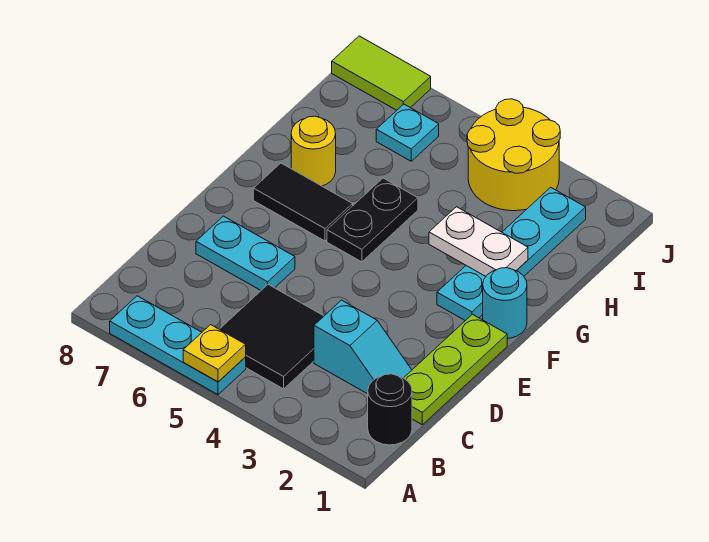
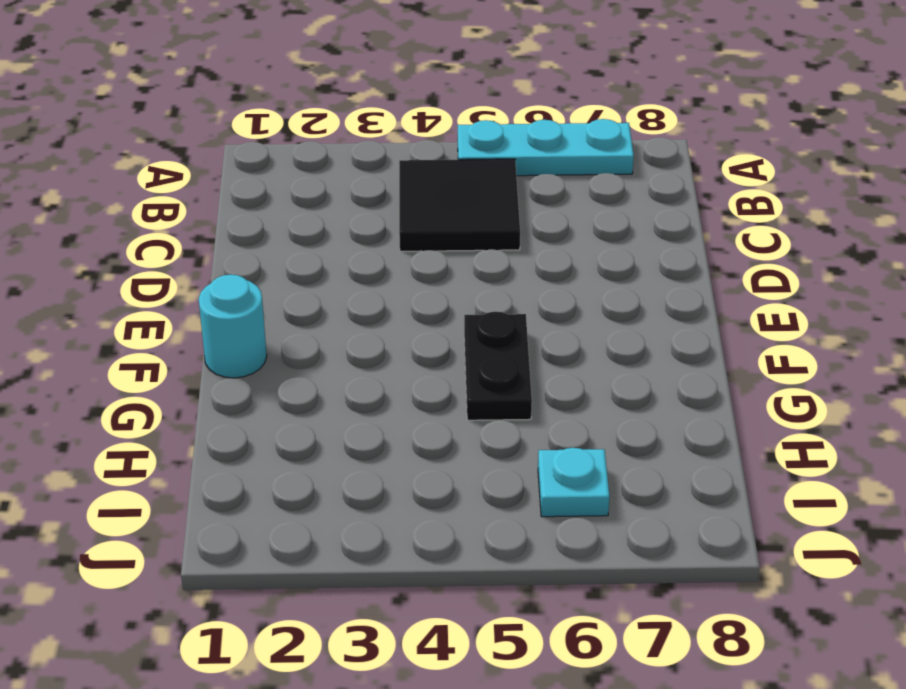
none -> black round brick B1 level 1
none -> lime plate C1:E1 level 1
none -> cyan slope C2:C3 level 1 top 3

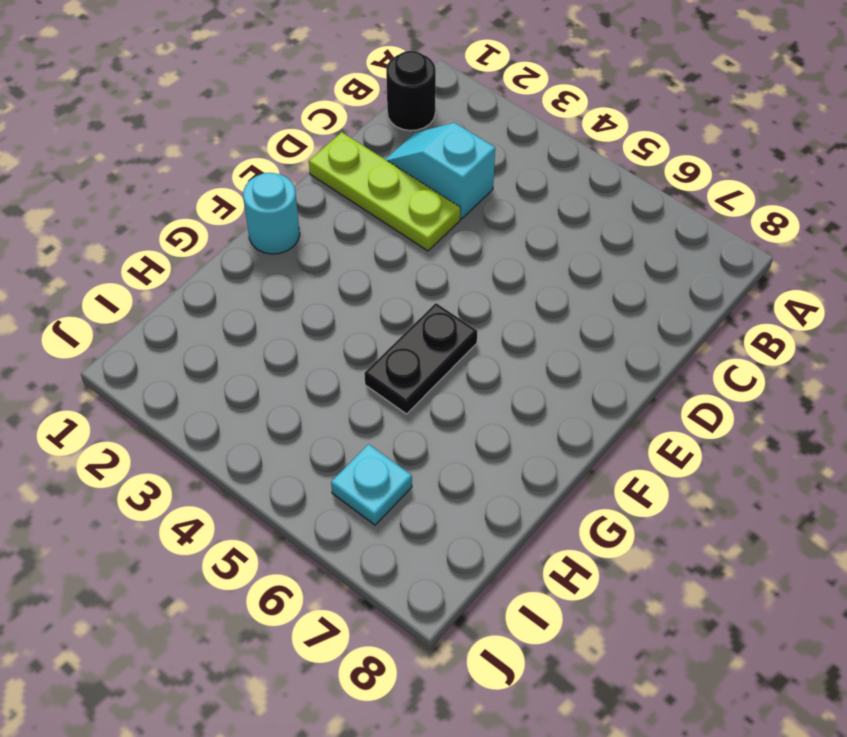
lime plate D1:D3 level 1 -> lime plate C1:E1 level 1
none -> cyan plate A5:A7 level 1
none -> black tile B4:C5 level 1
none -> cyan plate D6:D7 level 1

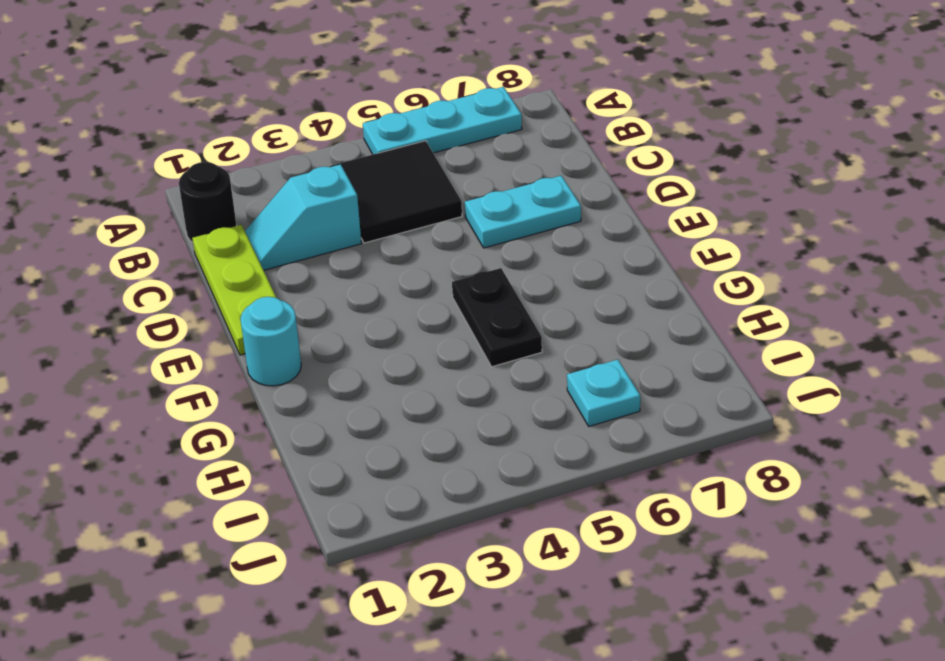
none -> cyan plate F2:I2 level 1
none -> black tile F6:F7 level 1
none -> yellow round brick G7 level 1

